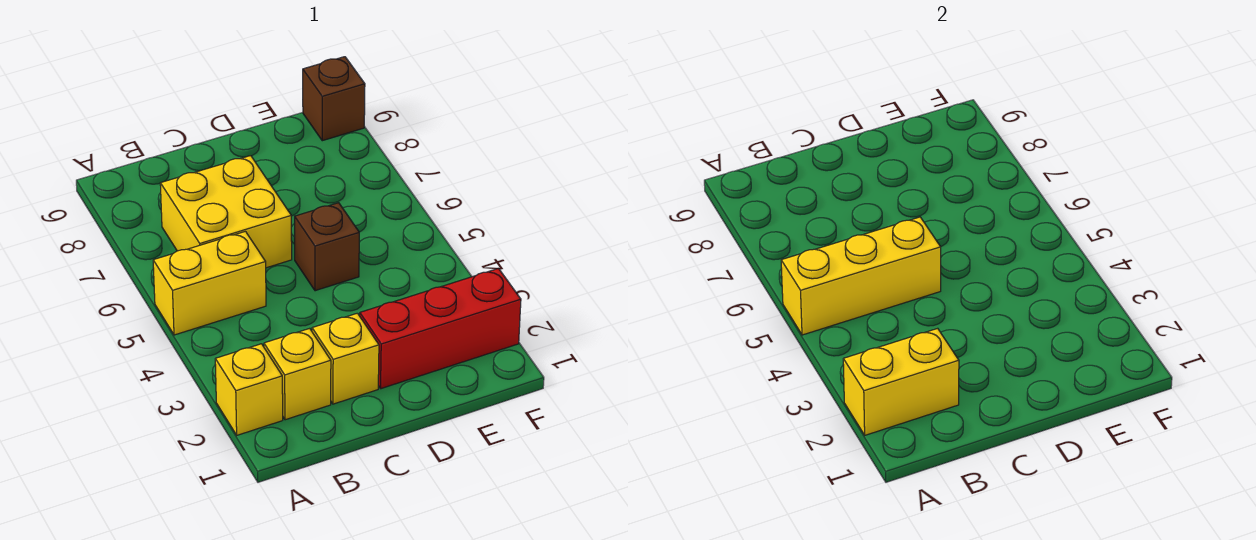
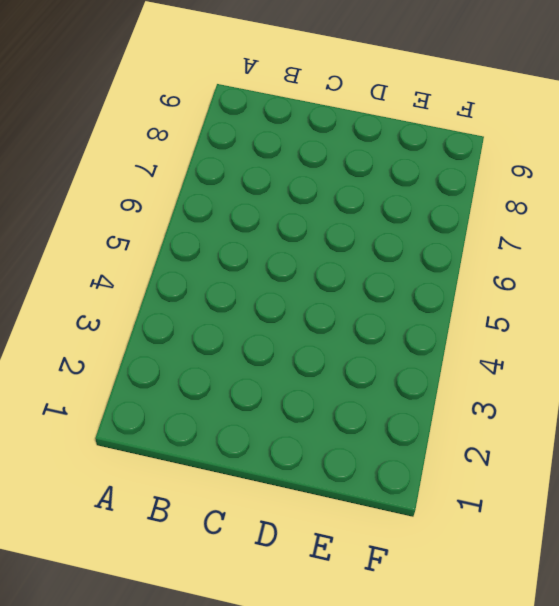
none -> yellow brick A2 level 1
none -> yellow brick A5:B5 level 1

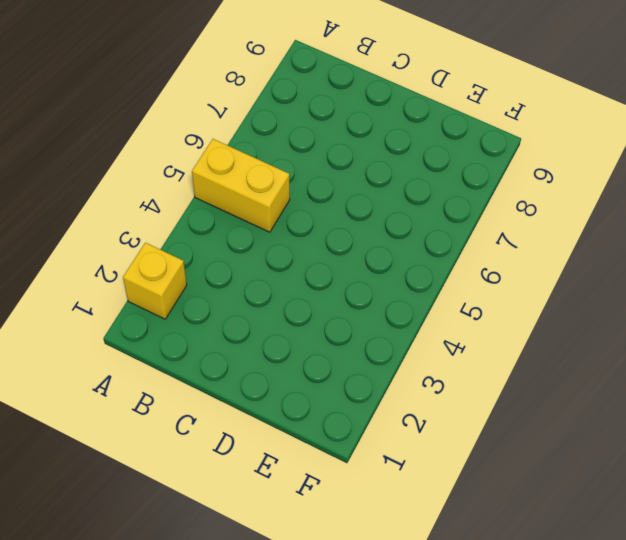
none -> yellow brick B2 level 1
none -> yellow brick B6:C7 level 1

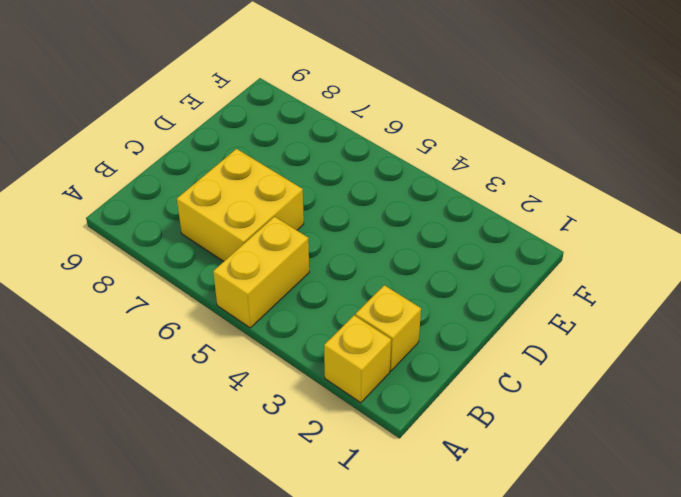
none -> yellow brick C2 level 1
none -> red brick D2:F2 level 1

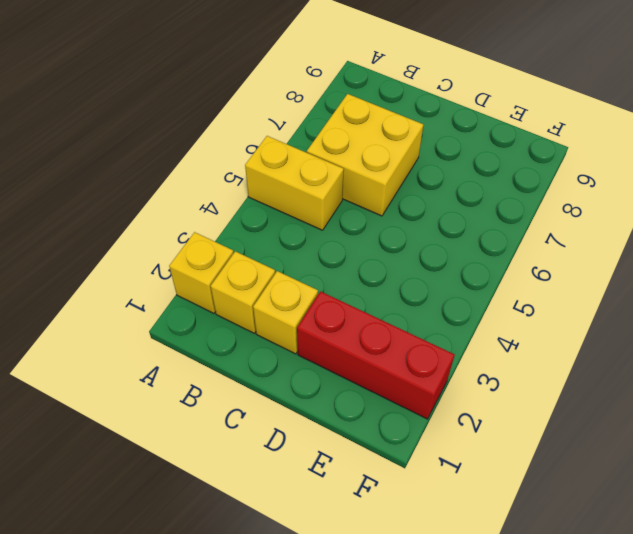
none -> brown brick D5 level 1
none -> brown brick F9 level 1

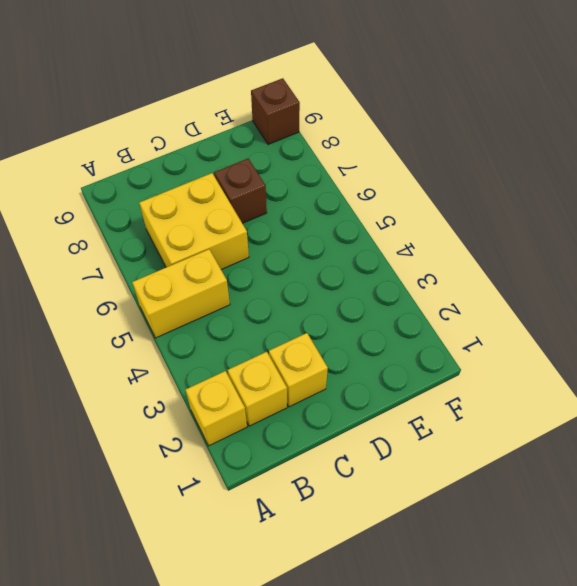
brown brick D7 level 1 -> brown brick D5 level 1
none -> red brick D2:F2 level 1
none -> yellow brick A2:B2 level 2

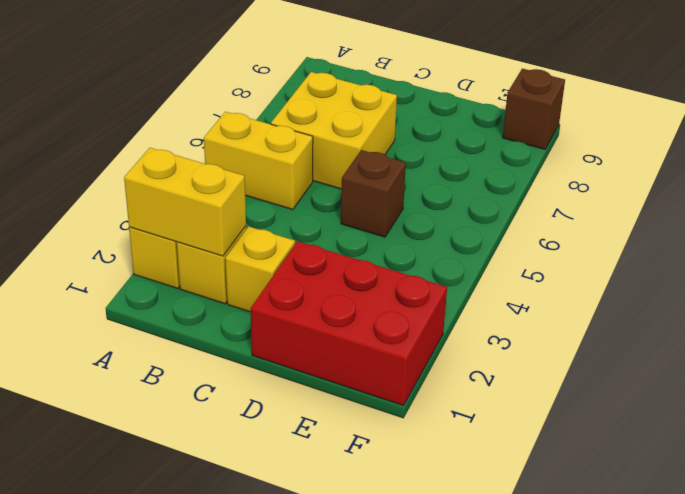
red brick D1:F2 level 1 -> red brick D2:F2 level 1
none -> yellow brick A5:C5 level 2

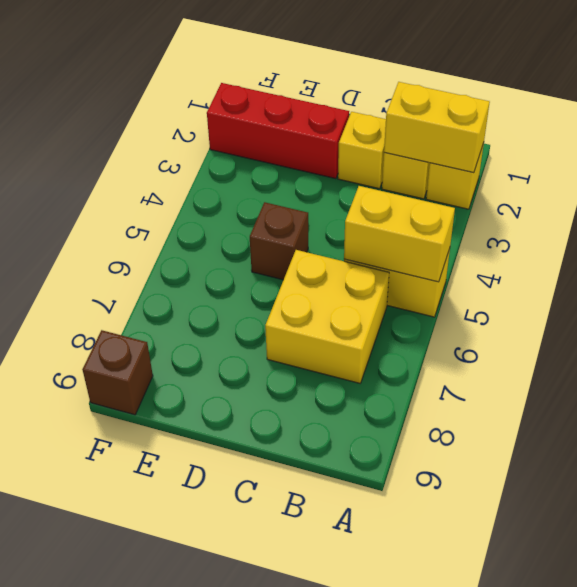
yellow brick A5:B5 level 2 -> yellow brick A5:C5 level 2

